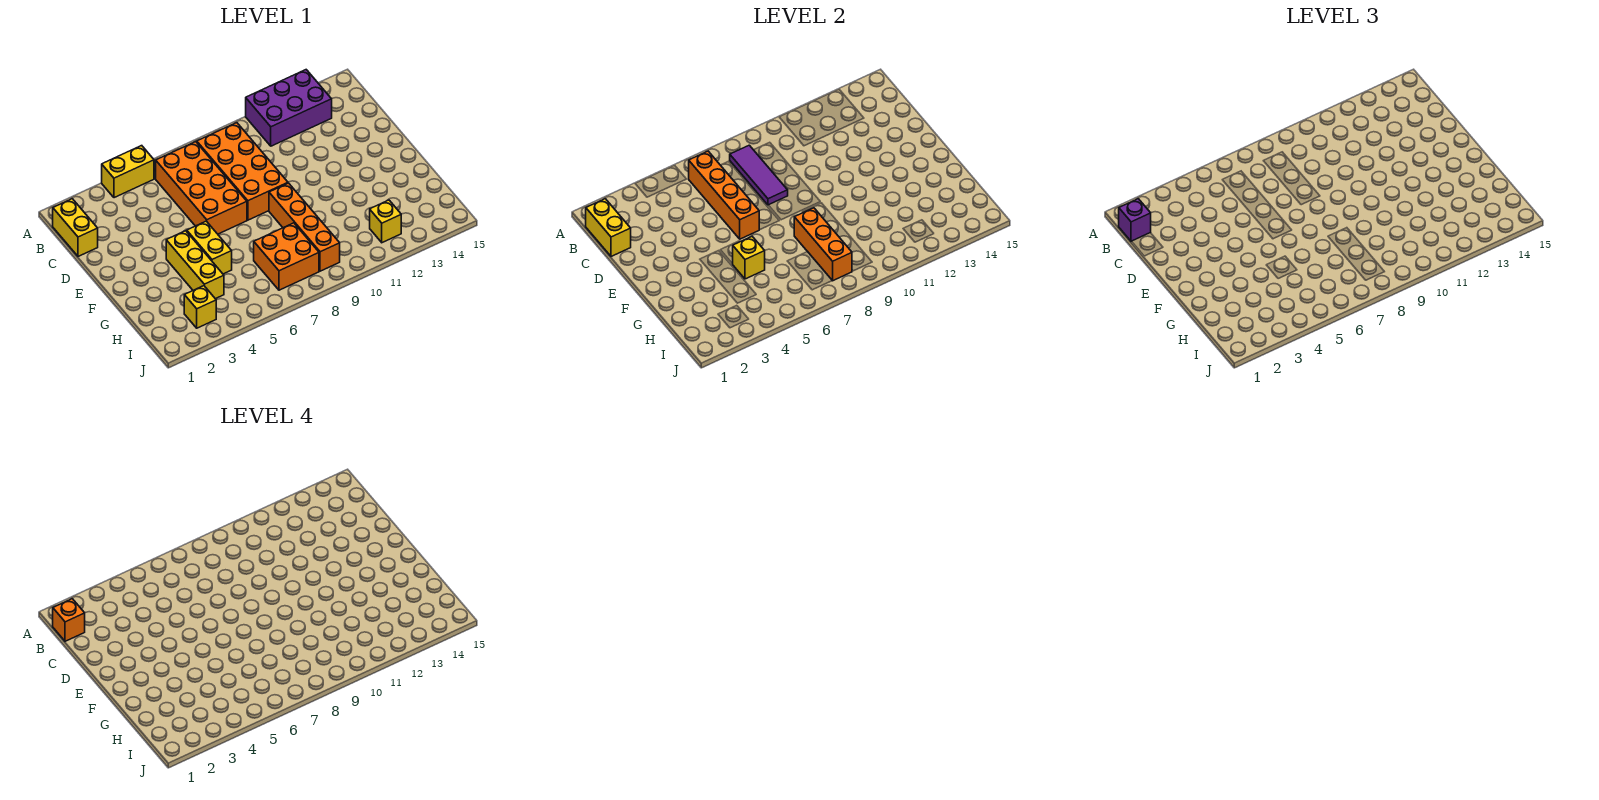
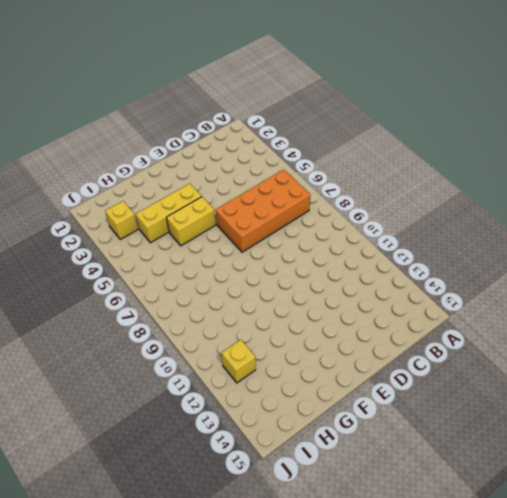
none -> yellow brick A4:A5 level 1
none -> purple brick A11:B13 level 1
none -> yellow brick B1:C1 level 1

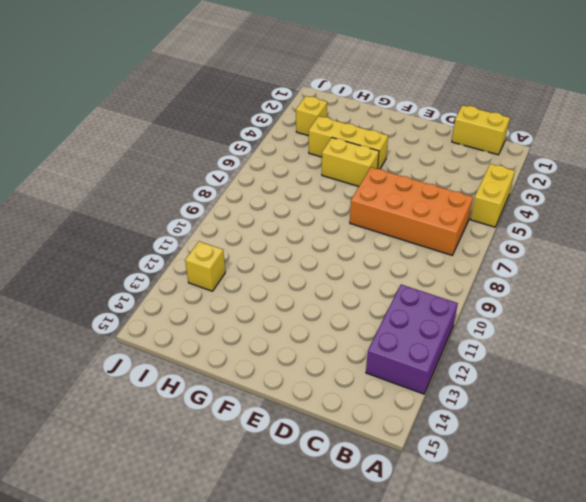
none -> orange brick B8:E9 level 1
none -> orange brick F9:I9 level 1
none -> orange brick H7:I8 level 1

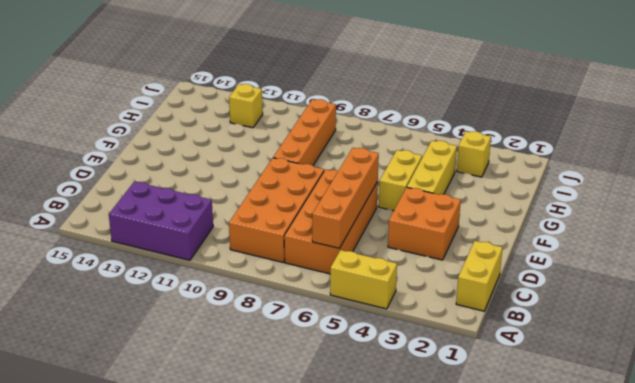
orange brick D3:E4 level 1 -> orange brick H7:I8 level 1
none -> yellow brick B1:C1 level 2
none -> purple tile B8:D8 level 2
none -> yellow brick G5 level 2

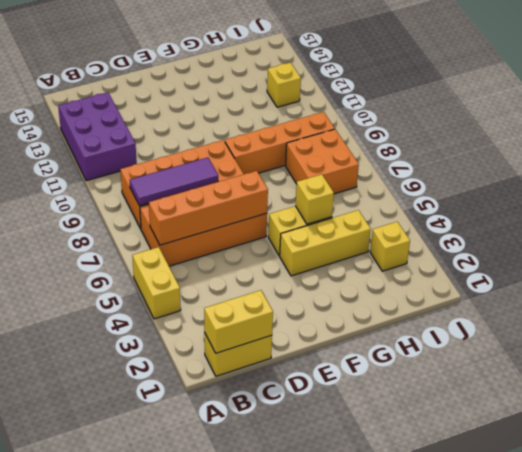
none -> orange brick G8:I8 level 2
none -> purple brick B1 level 3
none -> orange brick B1 level 4

